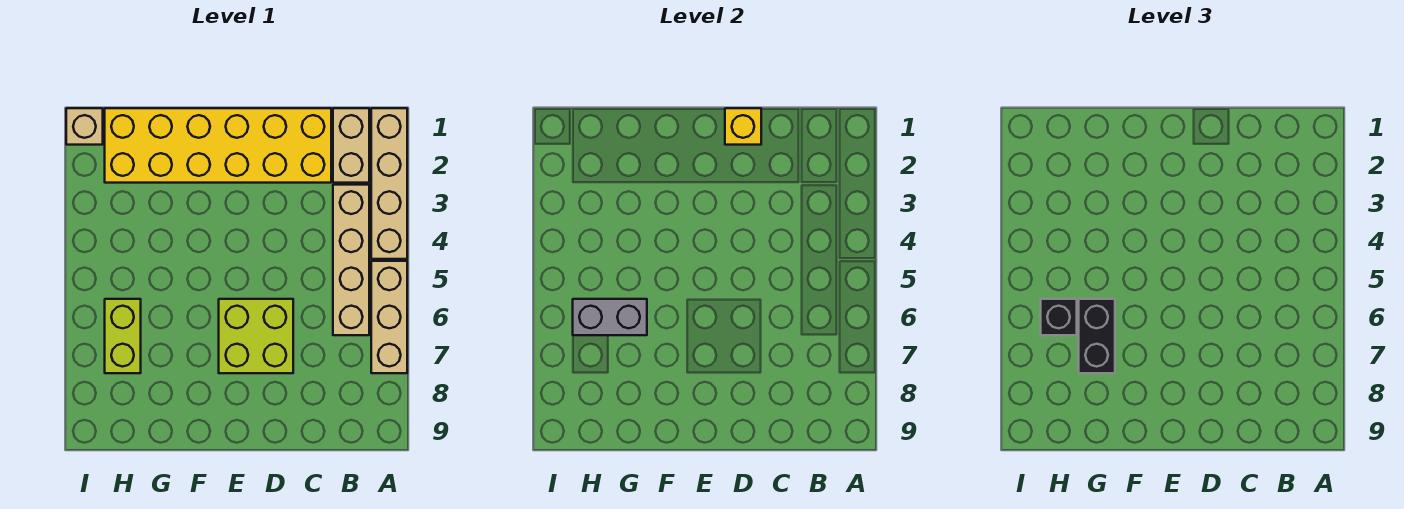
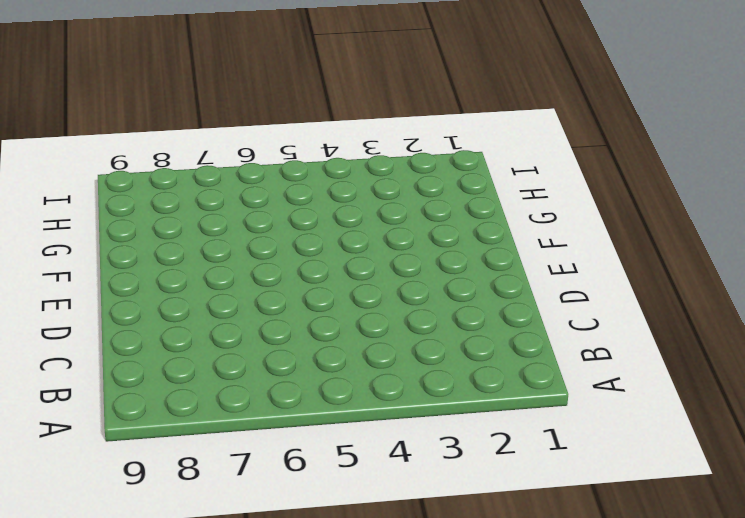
none -> tan brick A1:A4 level 1
none -> tan brick A5:A7 level 1
none -> tan brick B1:B2 level 1

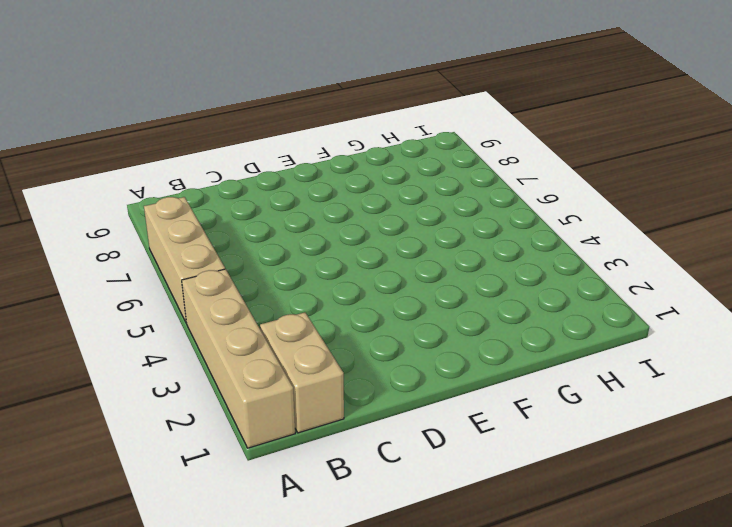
none -> tan brick B3:B6 level 1
none -> yellow brick C1:H2 level 1
none -> lime brick D6:E7 level 1

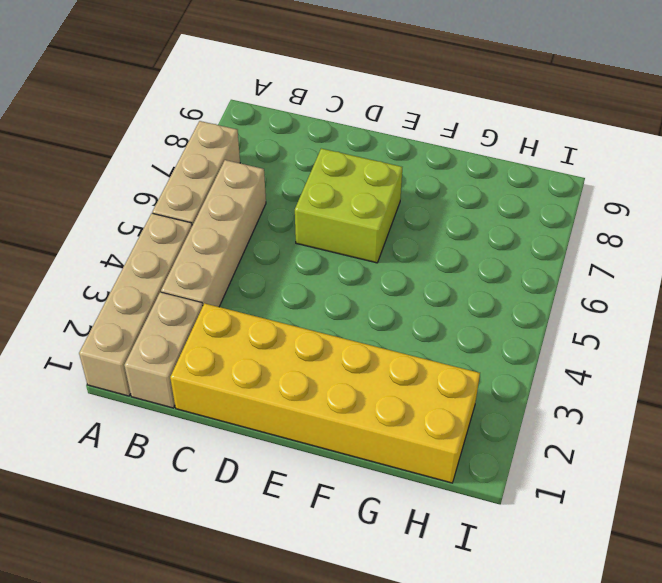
none -> lime brick H6:H7 level 1
none -> tan brick I1 level 1
none -> yellow brick D1 level 2

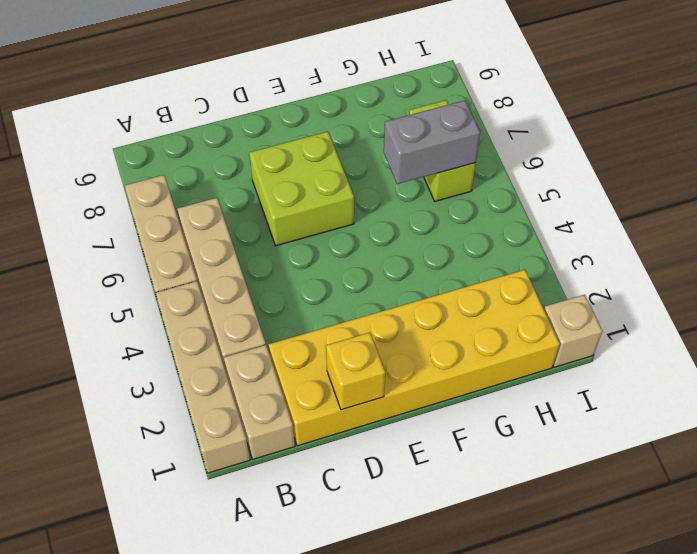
none -> black brick G6:G7 level 3
none -> black brick H6 level 3

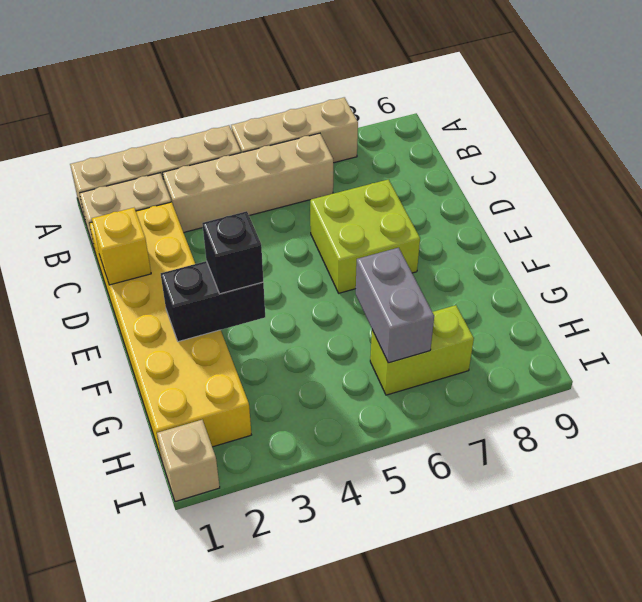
black brick F2:F3 level 2 -> black brick G6:G7 level 3
black brick F3 level 3 -> black brick H6 level 3

